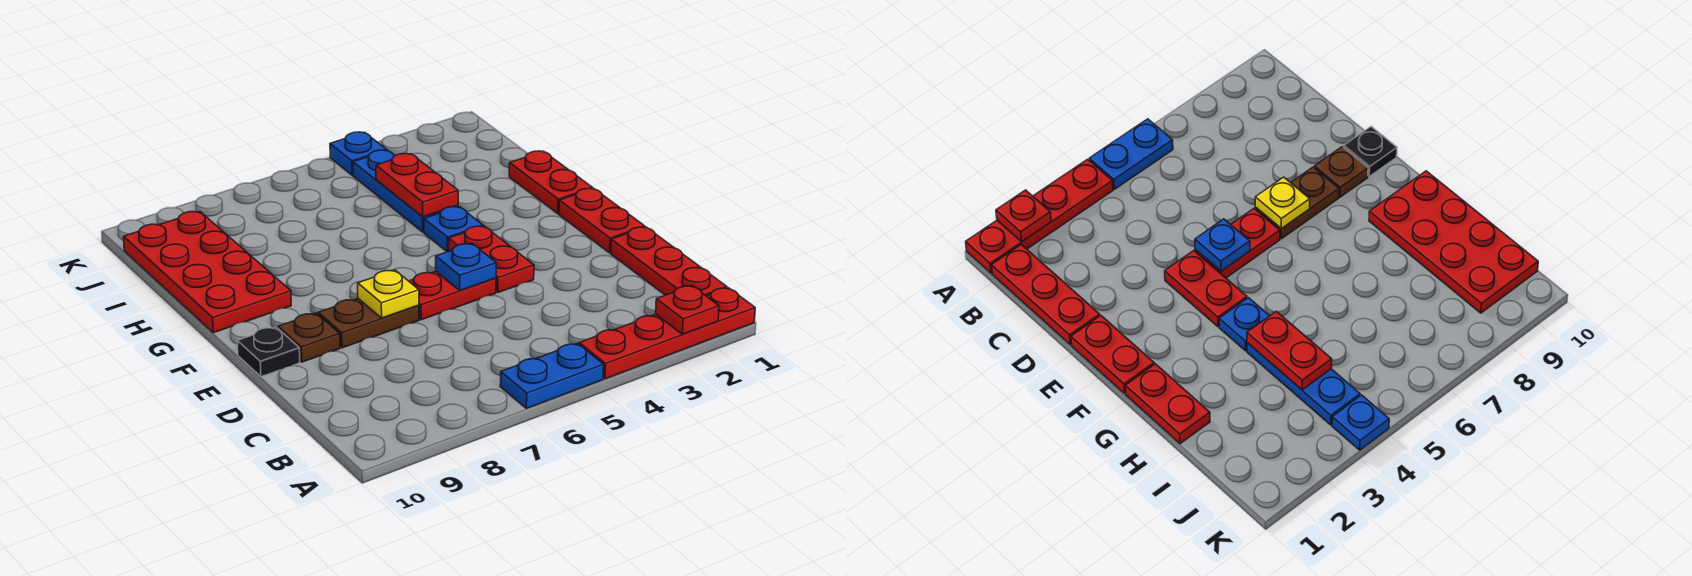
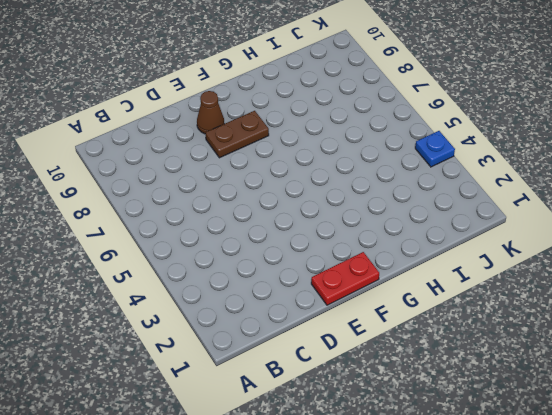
brown plate E8:F8 level 1 -> brown plate E7:E8 level 1
brown cone E9 level 1 -> brown plate E9 level 1
none -> red plate A1:A4 level 1
none -> blue plate A5:A6 level 1
none -> red plate B1:D1 level 1

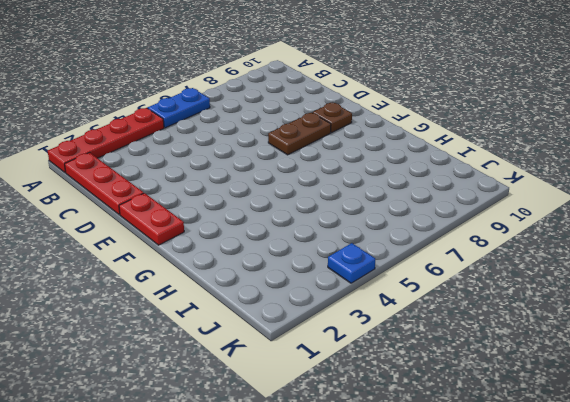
none -> red plate E4:F4 level 1
none -> red plate E5:E6 level 1
none -> black plate E10 level 1

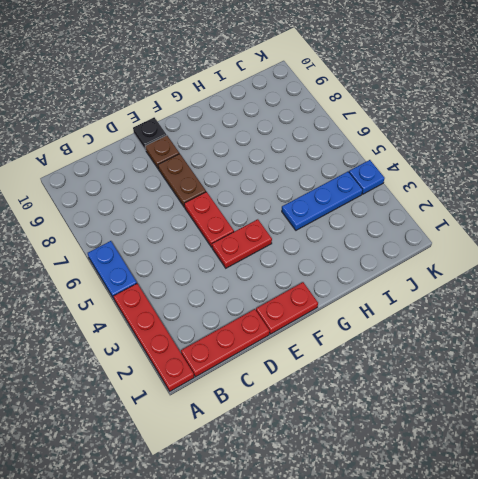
none -> red plate G1:H1 level 1
none -> blue plate G4 level 1
none -> red plate G9:J10 level 1

